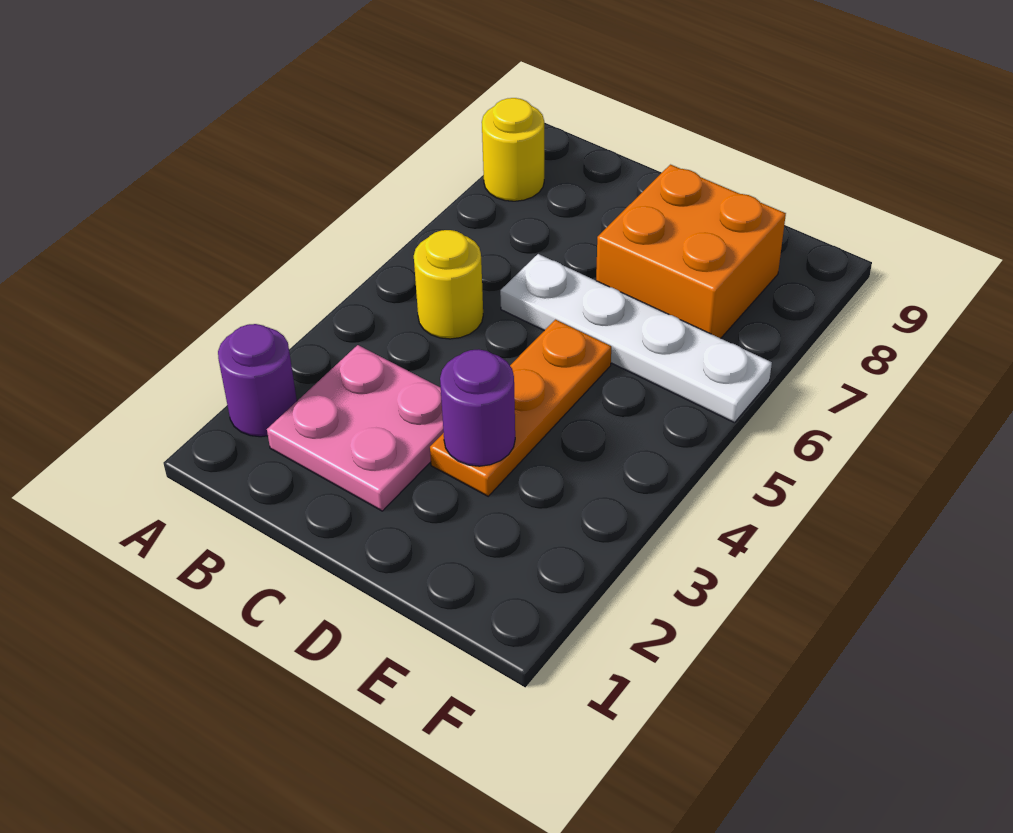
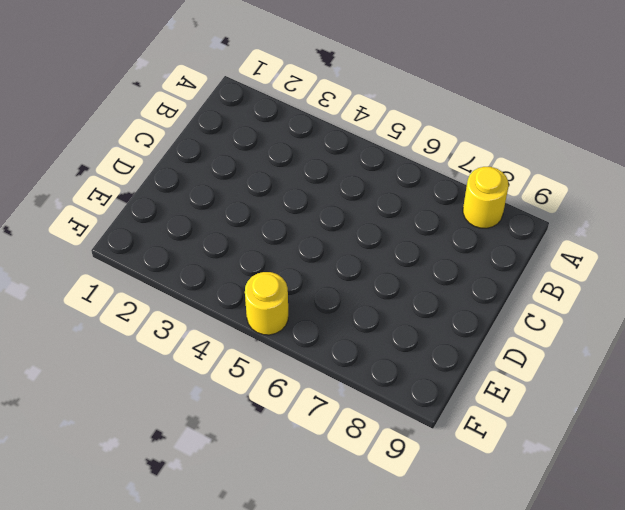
yellow round brick F5 level 1 -> yellow round brick B5 level 1
none -> purple round brick A2 level 1
none -> pink plate B2:C3 level 1

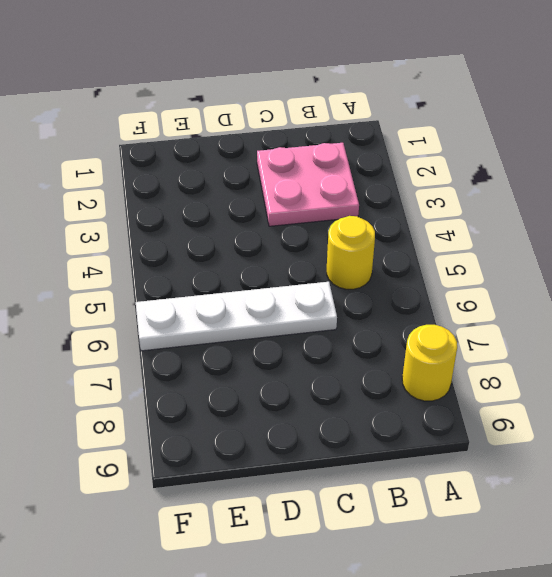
none -> purple round brick A2 level 1
none -> orange plate D3:D5 level 1

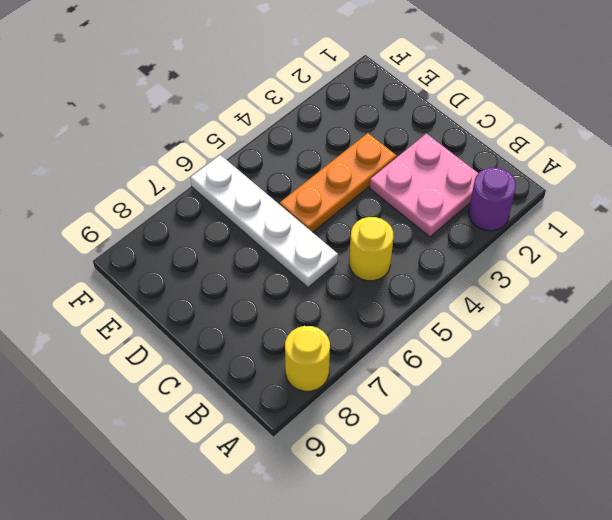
none -> orange brick D7:E8 level 1
none -> purple round brick D3 level 2

